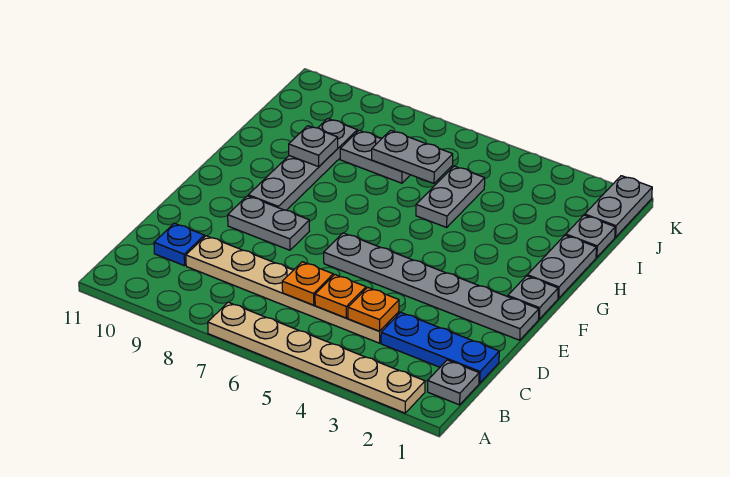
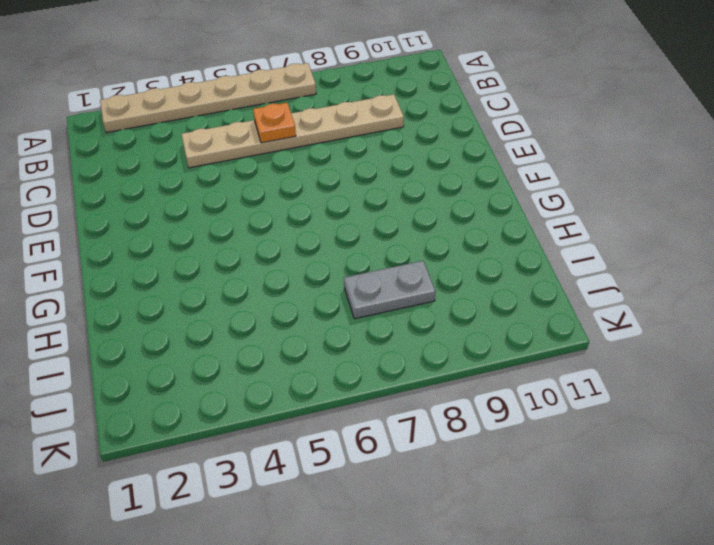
none -> grey plate B1 level 1
none -> blue plate C1:C3 level 1
none -> blue plate C10 level 1

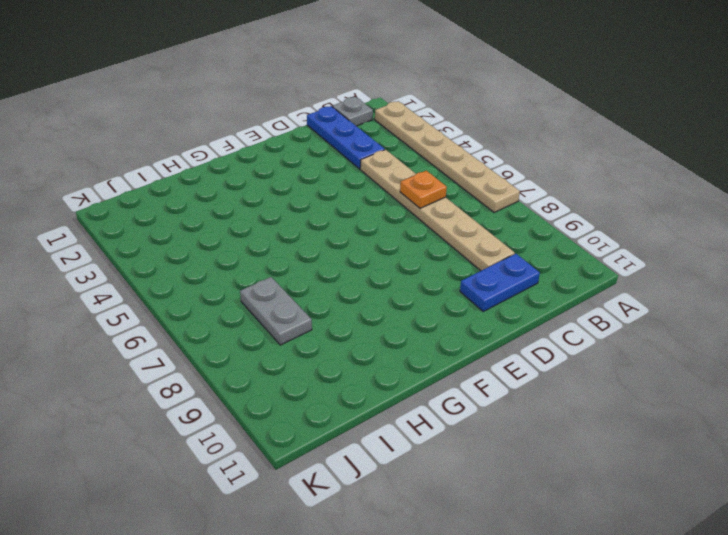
blue plate C10:D10 level 1 -> blue plate C10 level 1
none -> grey plate E1:E6 level 1
none -> grey plate E8:E9 level 1
none -> grey plate F1 level 1

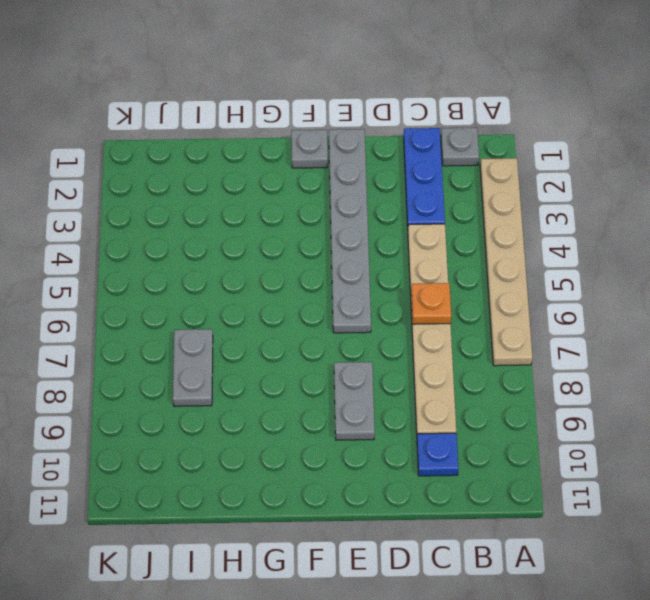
none -> grey plate F9:I9 level 1
none -> grey plate G1:H1 level 1
none -> grey plate H5:I5 level 1

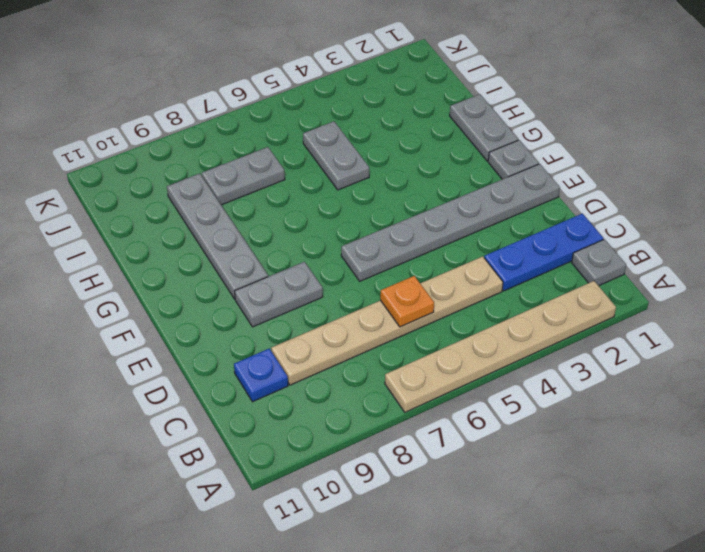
none -> grey plate I1 level 1
none -> grey plate J1:K1 level 1
none -> orange plate C4 level 2

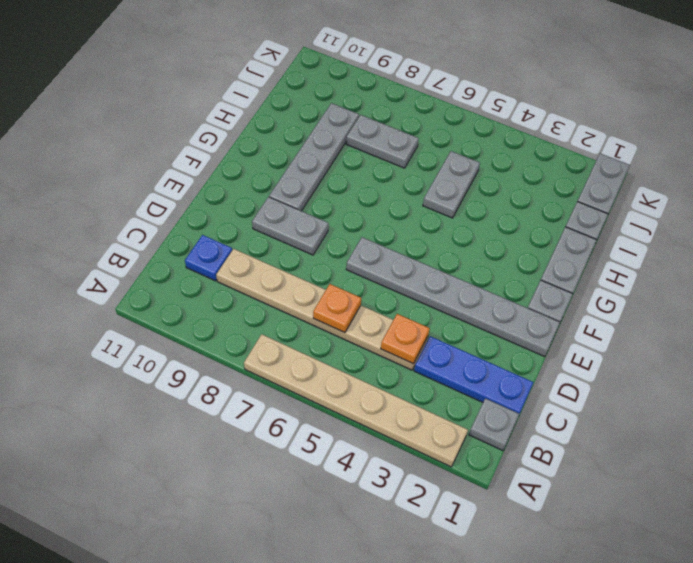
none -> orange plate C5 level 2
none -> grey plate H9 level 2
none -> grey plate I6:I7 level 2

